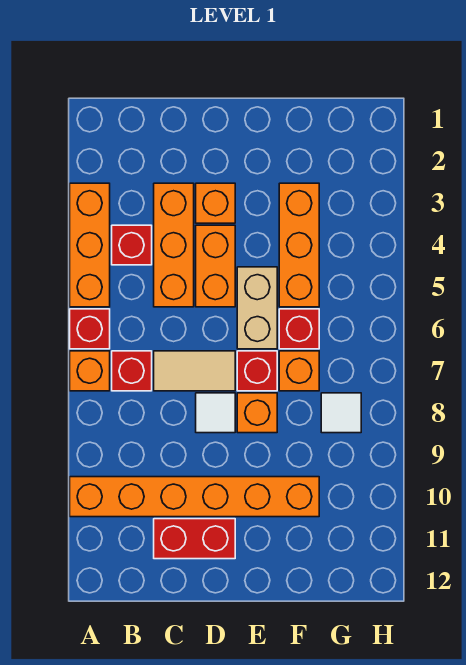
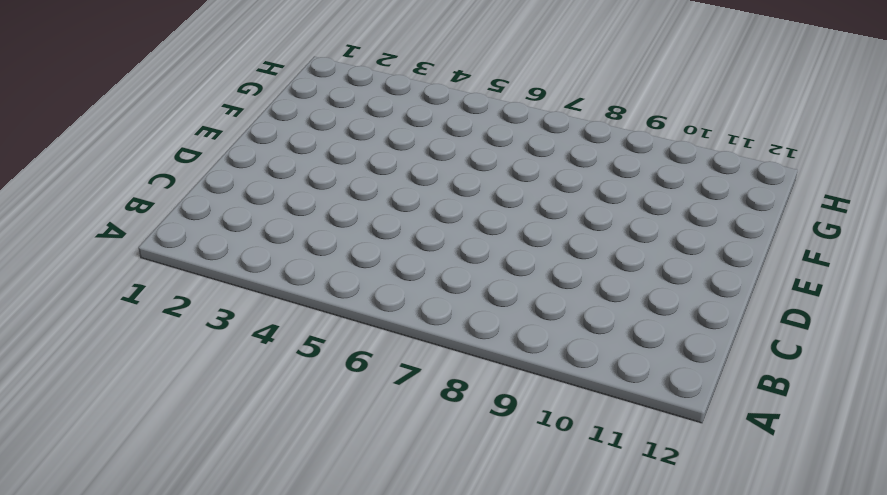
none -> orange brick A3:A5 level 1
none -> red brick A6 level 1
none -> orange brick A7 level 1

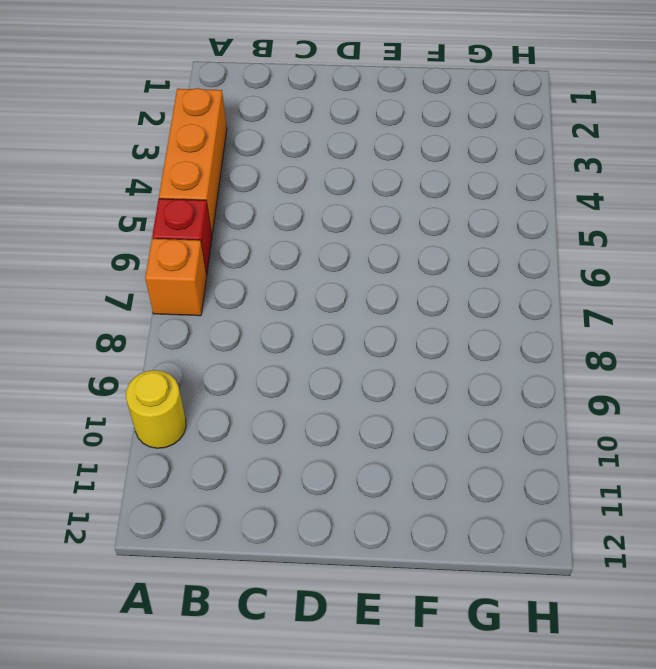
yellow round brick A10 level 1 -> orange brick A10:F10 level 1
none -> red brick B4 level 1
none -> red brick B7 level 1
none -> orange brick C3:C5 level 1

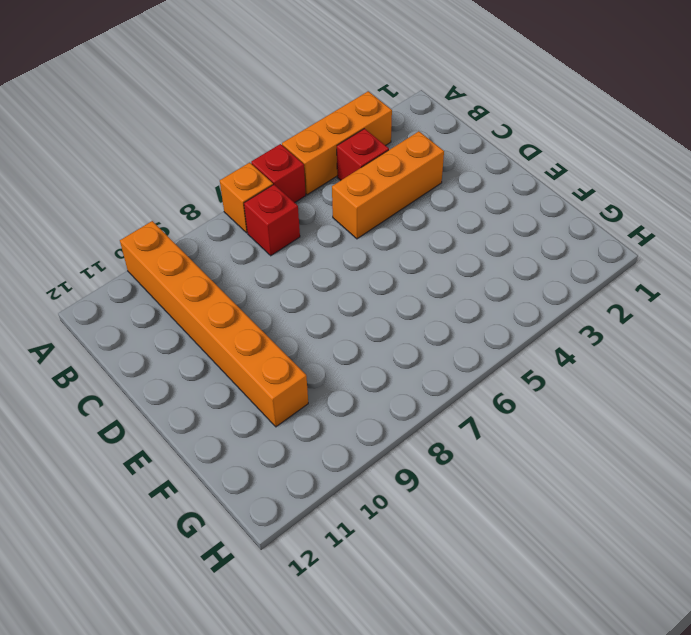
none -> tan tile C7:D7 level 1
none -> red brick C11:D11 level 1
none -> orange brick D3 level 1

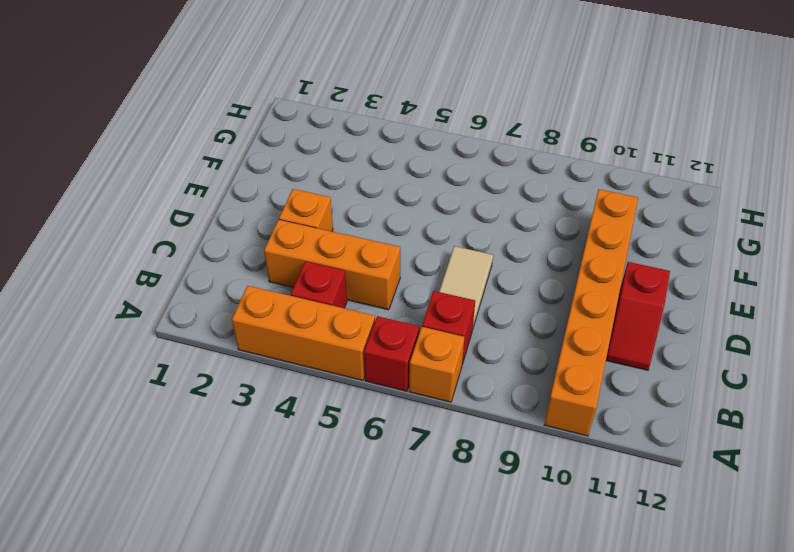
red slope C11:D11 level 1 top D -> red brick C11:D11 level 1
none -> orange brick D4:D5 level 1
none -> white tile D8 level 1
none -> tan brick E5:E6 level 1

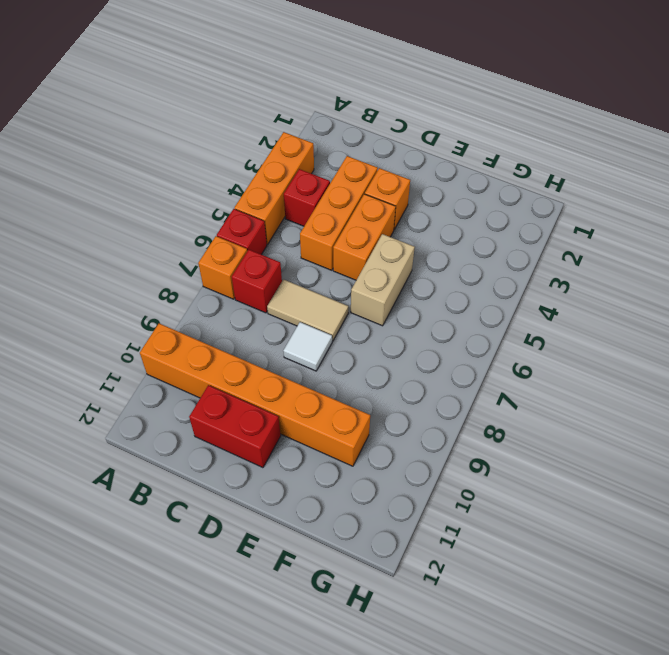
none -> red brick E7 level 1
none -> orange brick E8 level 1
none -> orange brick F3:F5 level 1

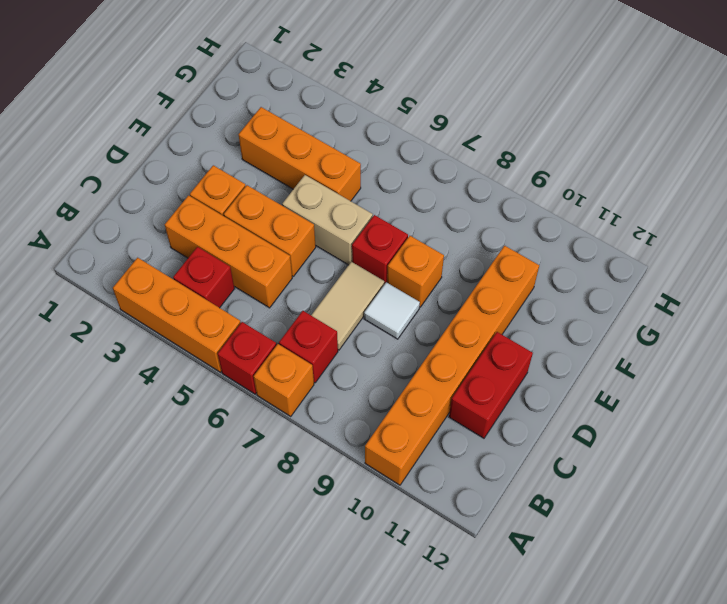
none -> red brick F6 level 1
none -> orange brick F7 level 1
none -> white tile G8 level 1

